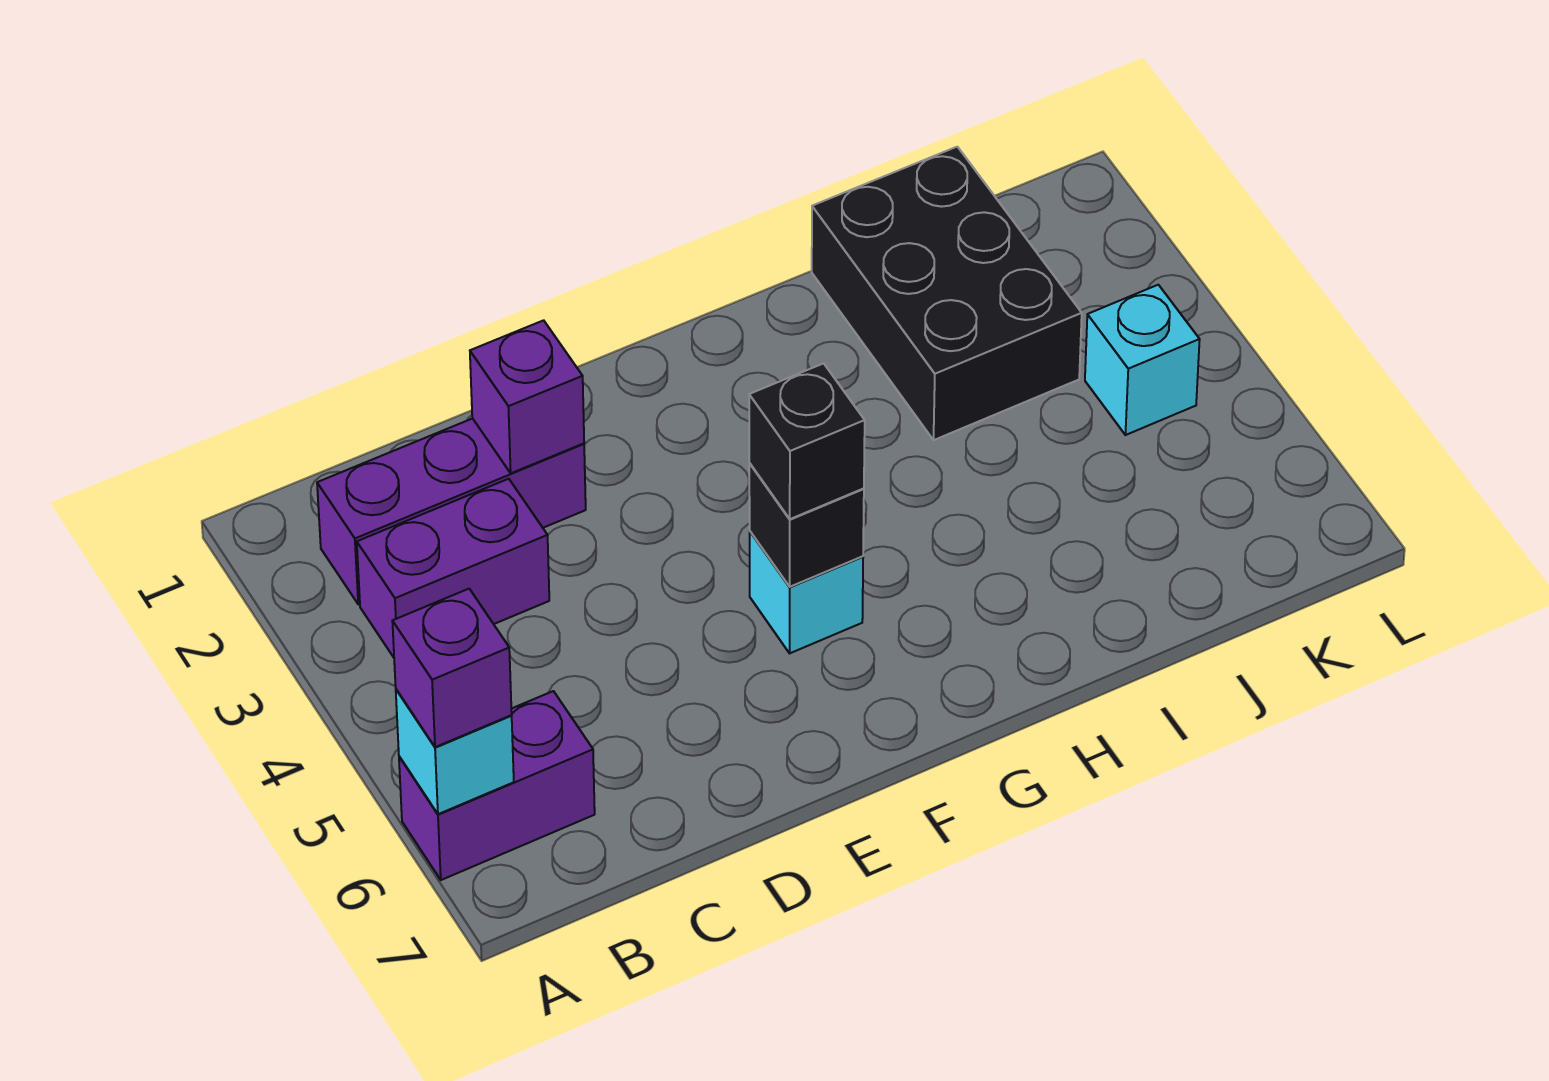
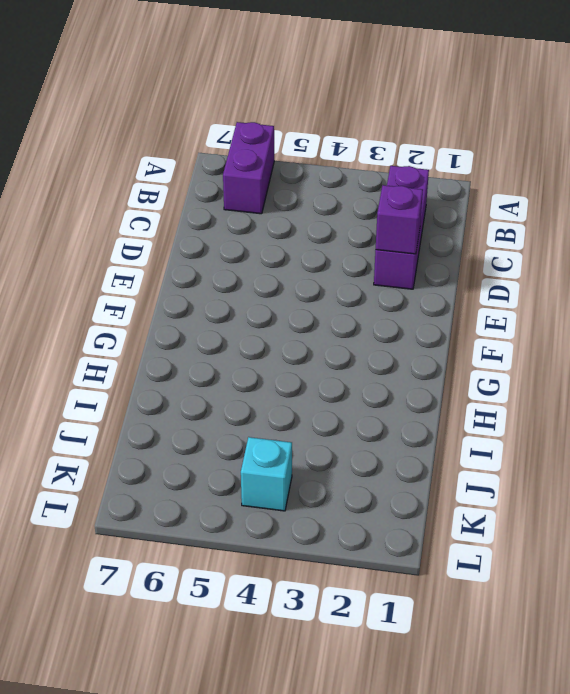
none -> purple brick B3:C3 level 1
none -> cyan brick F5 level 1

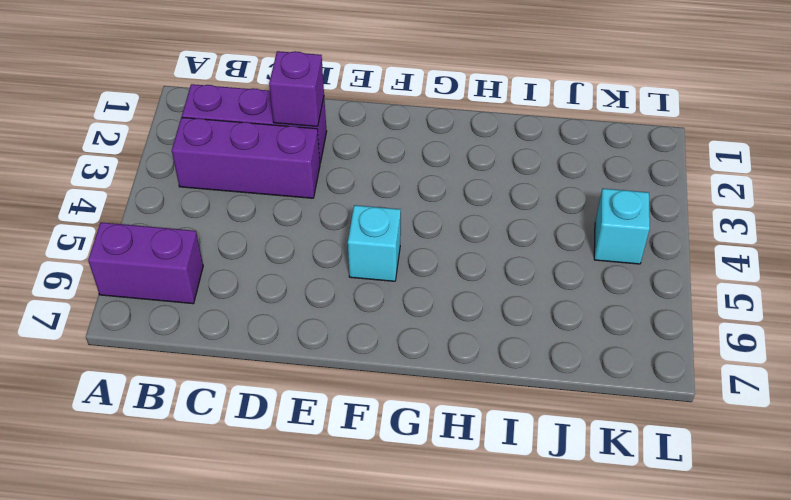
purple brick B3:D3 level 1 -> purple brick B3:C3 level 1
none -> black brick I1:J3 level 1
none -> cyan brick A6 level 2

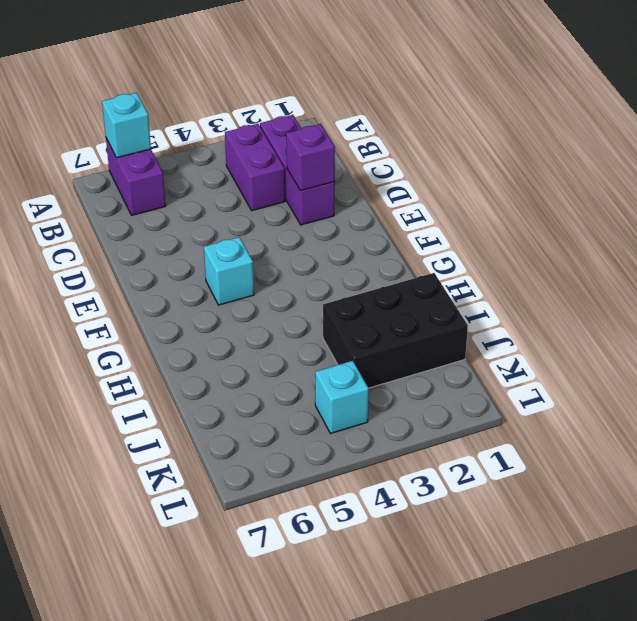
none -> black brick F5 level 2
none -> purple brick A6 level 3

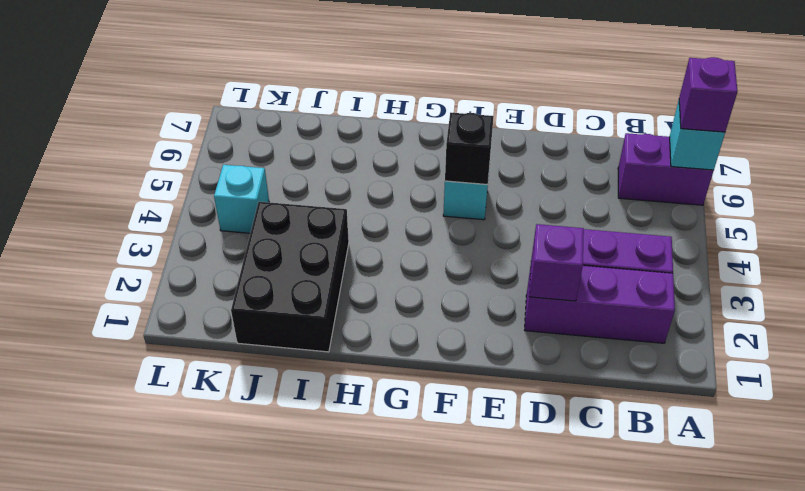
none -> black brick F5 level 3

